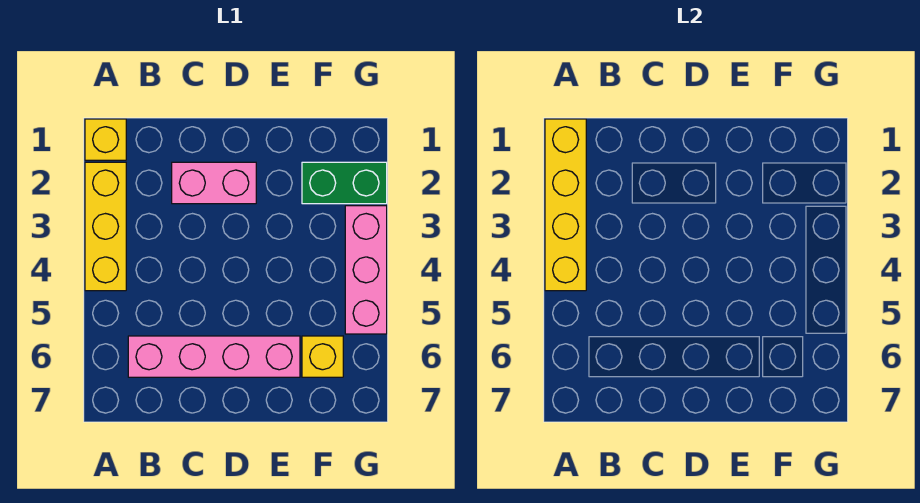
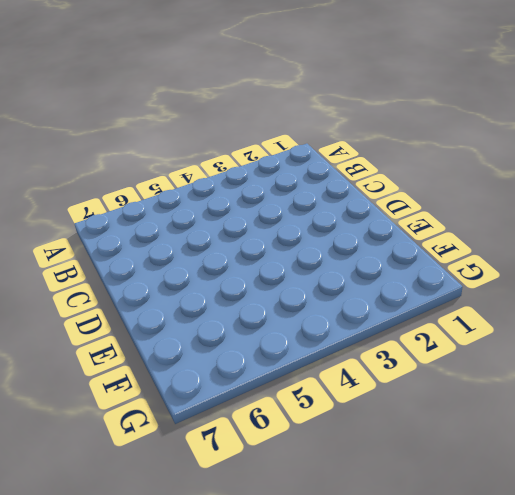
none -> yellow brick A1 level 1
none -> yellow brick A2:A4 level 1

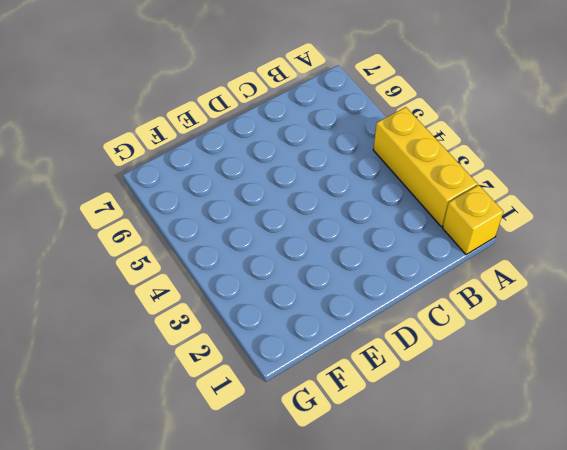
none -> pink brick B6:E6 level 1
none -> pink brick C2:D2 level 1

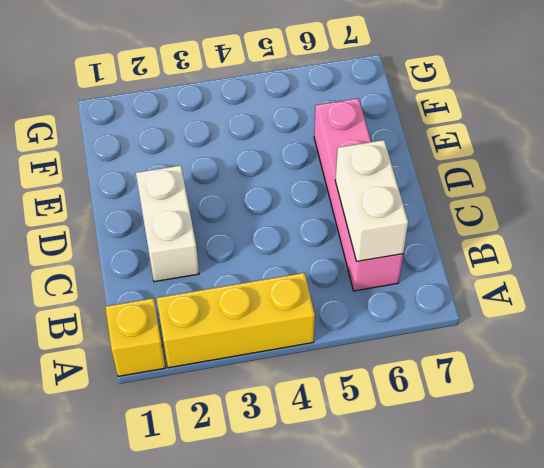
white brick B6:C6 level 2 -> none
white brick C2:D2 level 1 -> pink brick C2:D2 level 1
none -> green brick F2:G2 level 1
none -> yellow brick F6 level 1

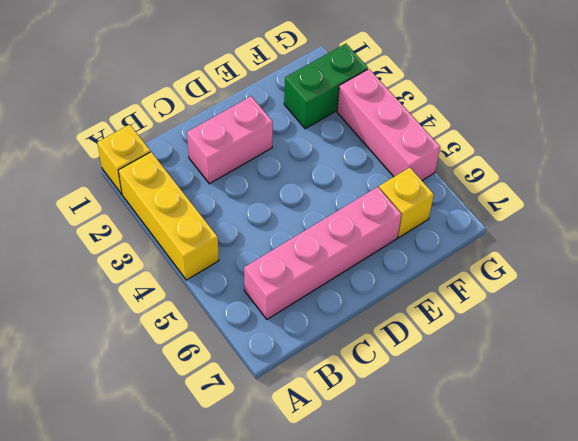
none -> yellow brick A1:A4 level 2

